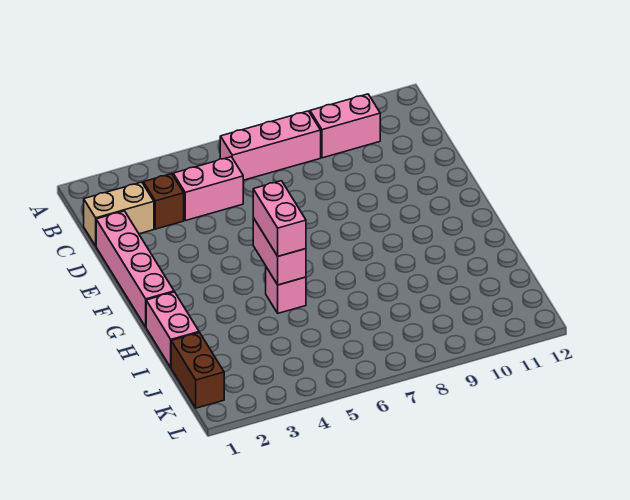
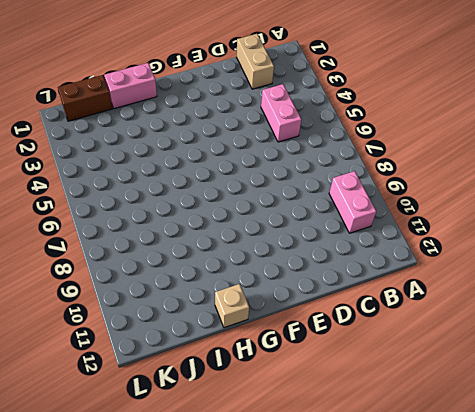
tan brick H12 level 1 -> none
none -> pink brick B6:B8 level 1
none -> brown brick C3 level 1

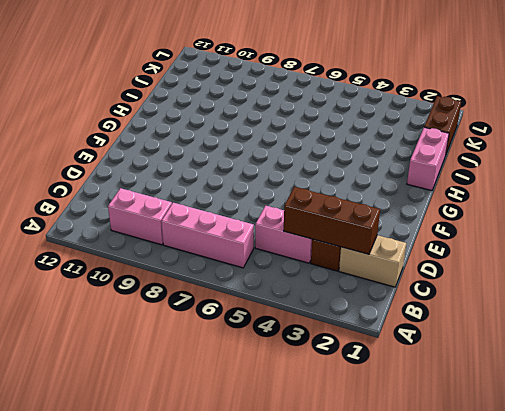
brown brick C2:C4 level 2 -> none
none -> pink brick D1:G1 level 1
none -> pink brick H5 level 1

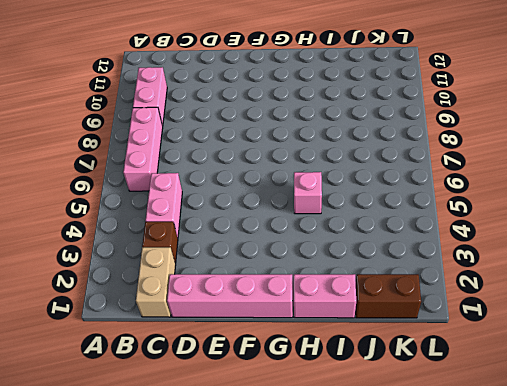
none -> pink brick G5:H5 level 2
none -> pink brick G5:H5 level 3

